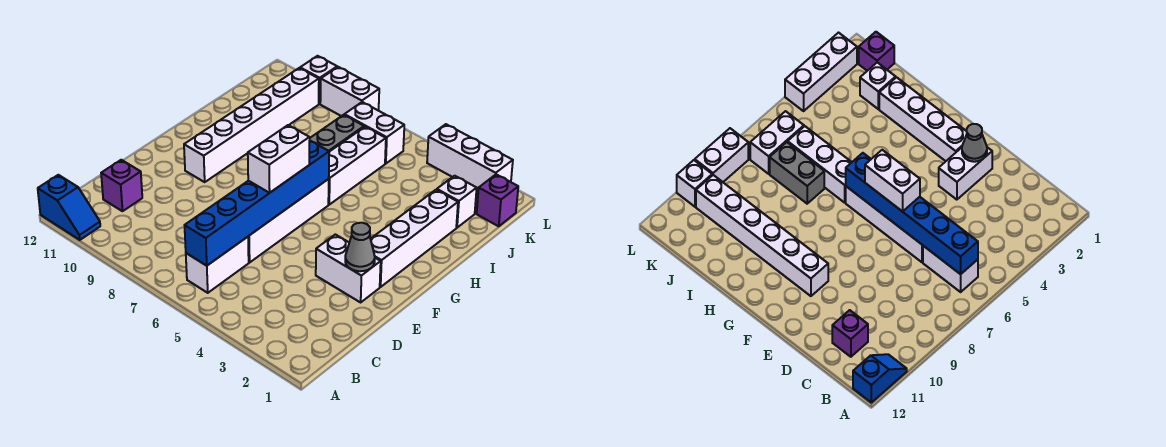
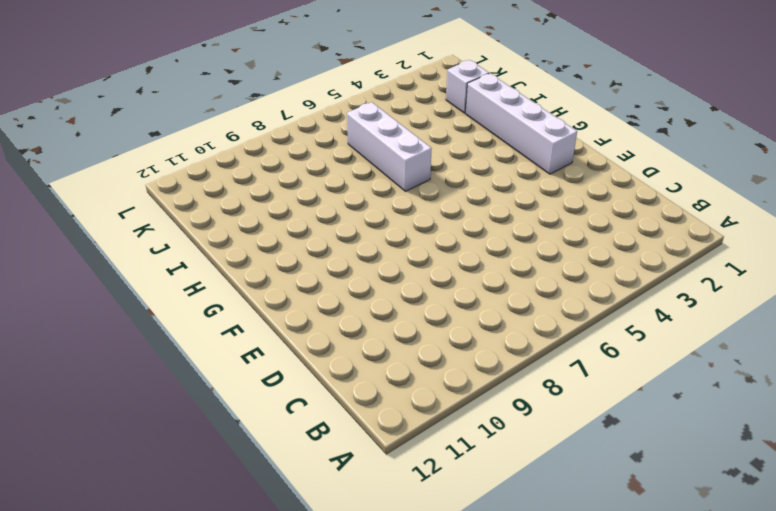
none -> blue slope A11:A12 level 1 top 12
none -> white brick B6:C6 level 1
none -> purple brick C11 level 1

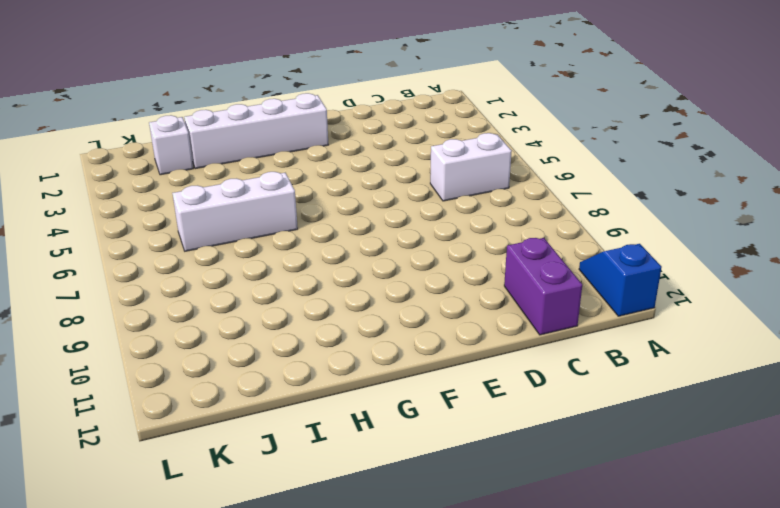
purple brick C11:C12 level 1 -> purple brick C11 level 1
none -> white brick D6:G6 level 1
none -> white brick E2:E3 level 1
none -> white brick F10:K10 level 1

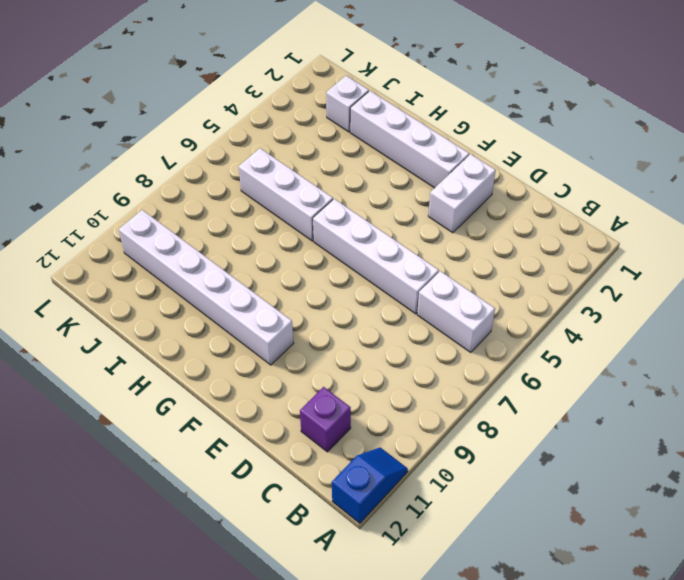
none -> grey brick I7:J7 level 1
none -> purple brick K1 level 1
none -> white brick K6:K7 level 1

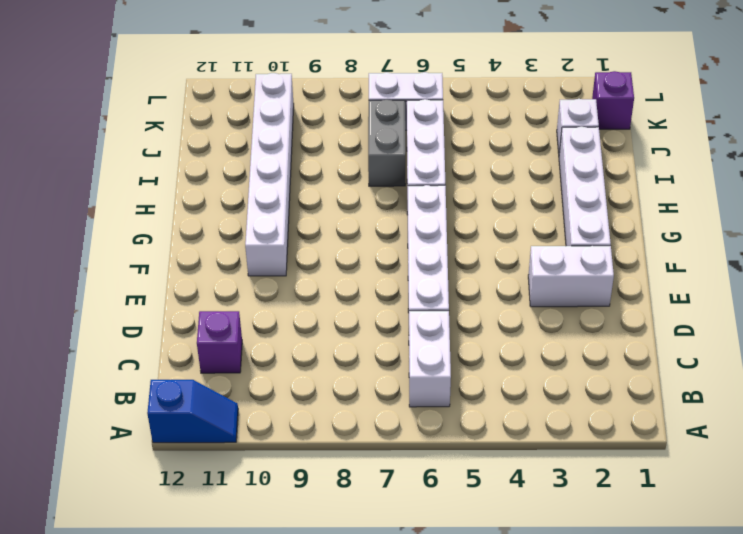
none -> white brick L2:L4 level 1
none -> white brick L8:L9 level 1
none -> white brick L10 level 1

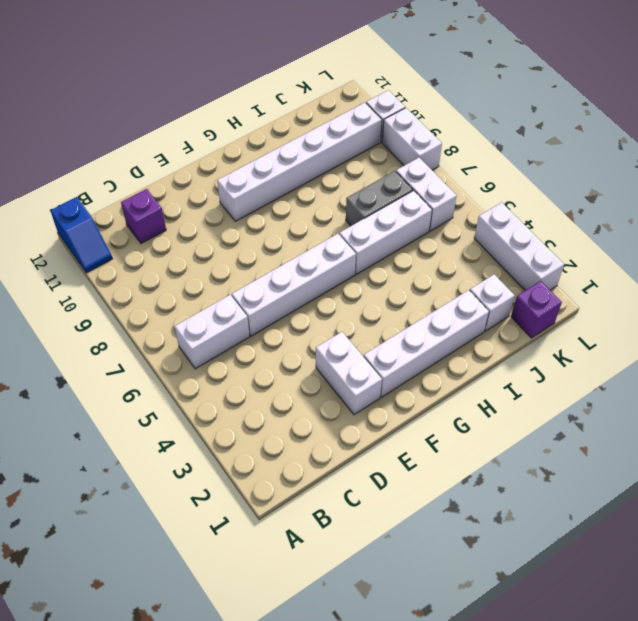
none -> blue brick B6:G6 level 2
none -> grey cone E2 level 2
none -> white brick E6:F6 level 3

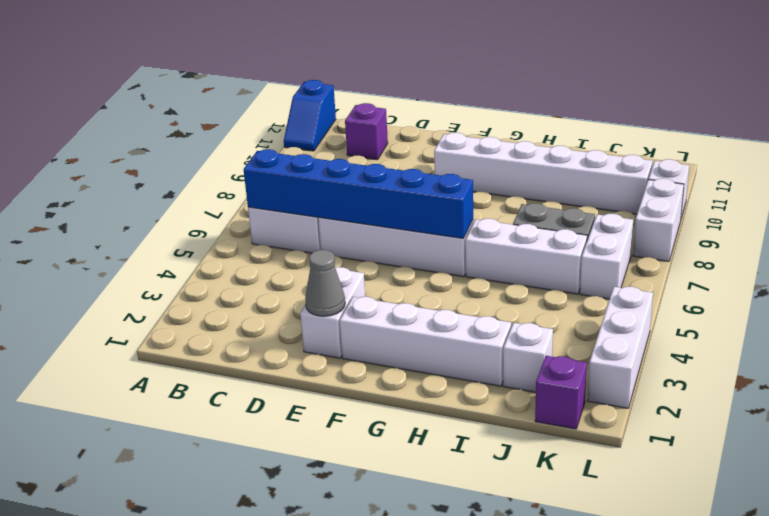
none -> white brick E6:F6 level 3

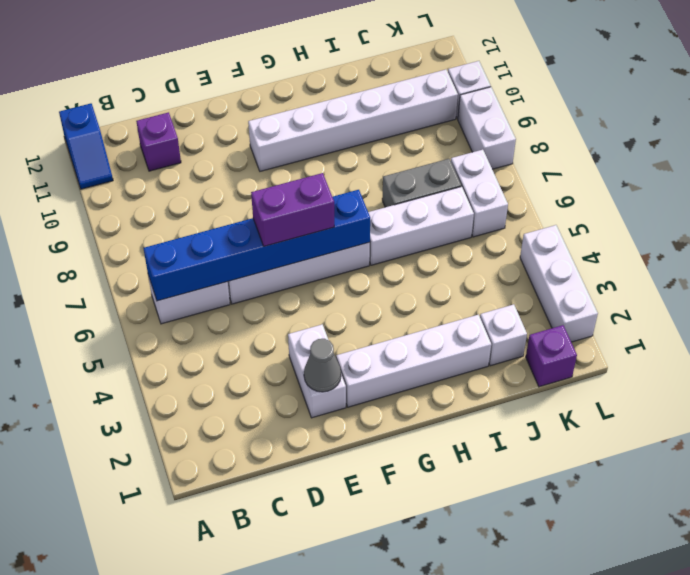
purple brick E6:F6 level 3 -> white brick E6:F6 level 3

